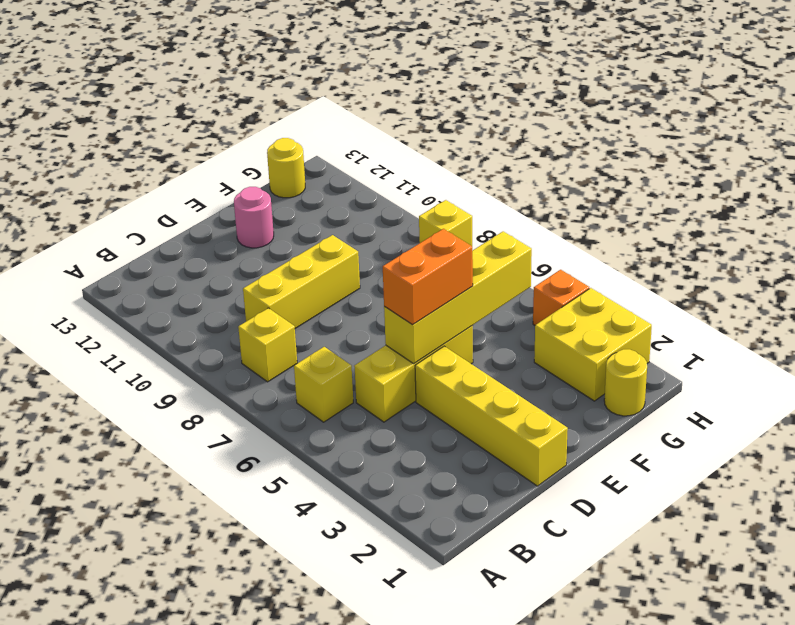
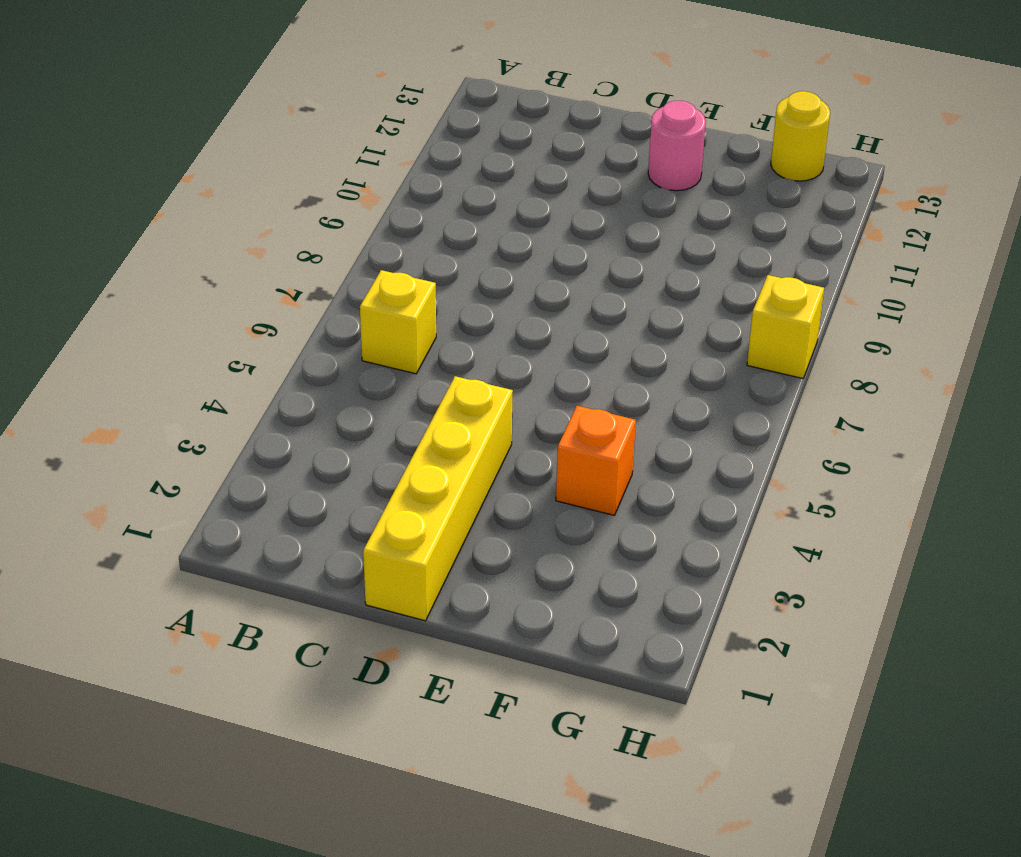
orange brick F4 level 1 -> orange brick H4 level 1
none -> yellow brick B8 level 1
none -> yellow brick C5:E5 level 1
none -> yellow brick C9:E9 level 1

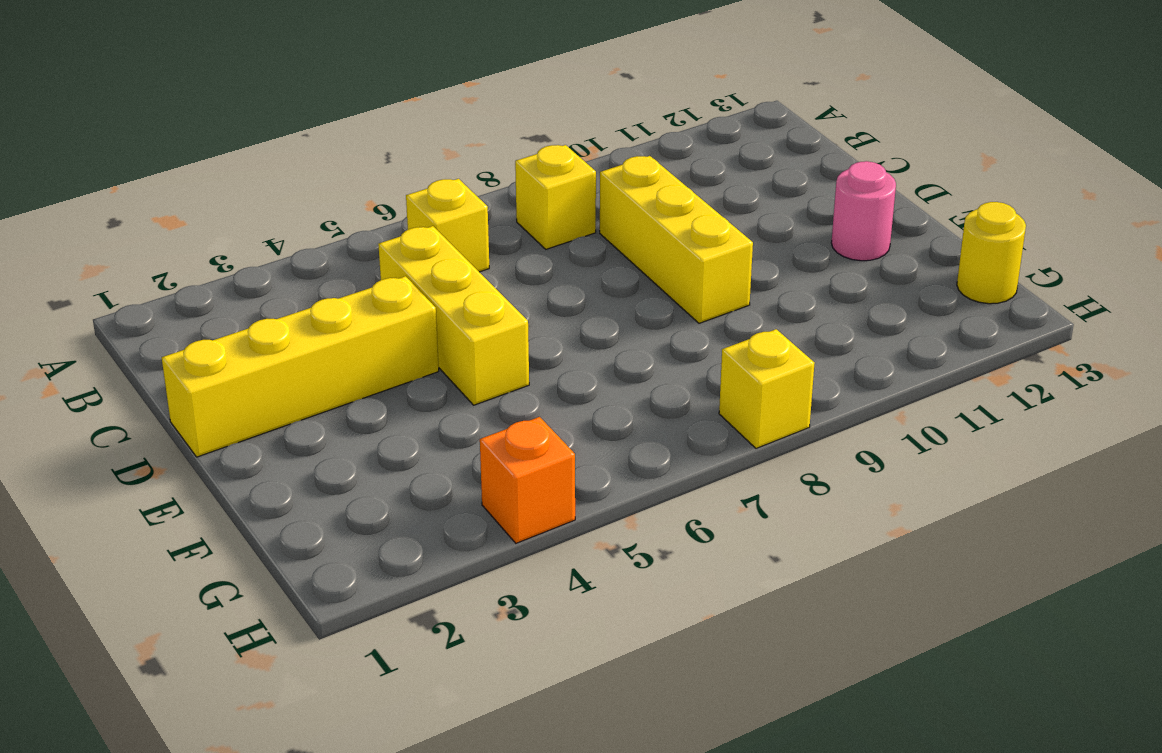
none -> yellow round brick G1 level 1
none -> yellow brick G2:H3 level 1
none -> yellow brick D5:G5 level 2

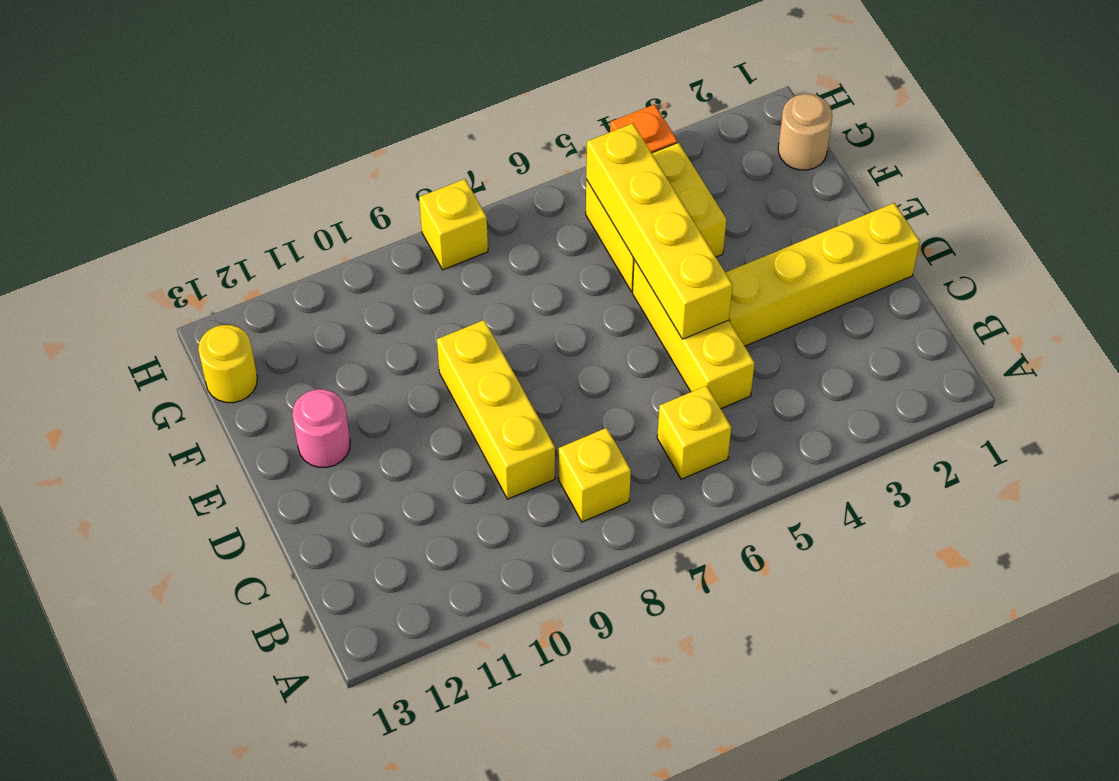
yellow brick F4:G5 level 1 -> yellow brick G2:H3 level 1
tan round brick G1 level 1 -> yellow round brick G1 level 1
none -> orange brick D5:E5 level 3

